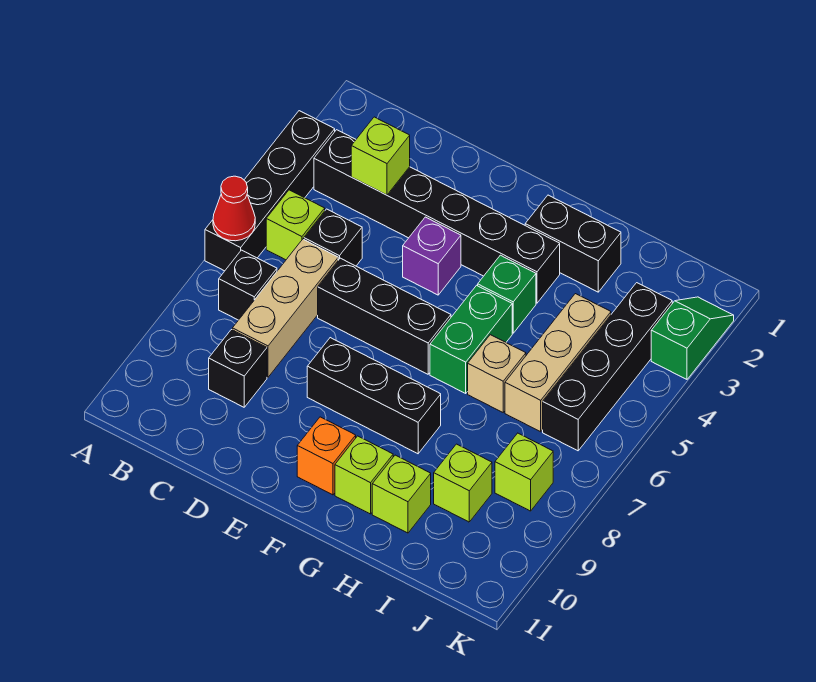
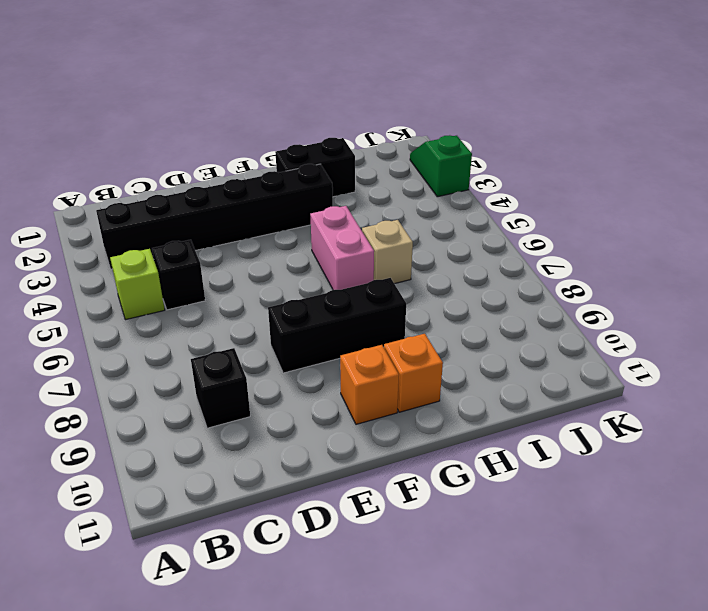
pink brick G5:G6 level 1 -> green brick G5:G6 level 1
orange brick G10 level 1 -> lime brick G10 level 1
none -> black brick A3:A6 level 1
none -> black brick B7 level 1
none -> tan brick C6:C8 level 1

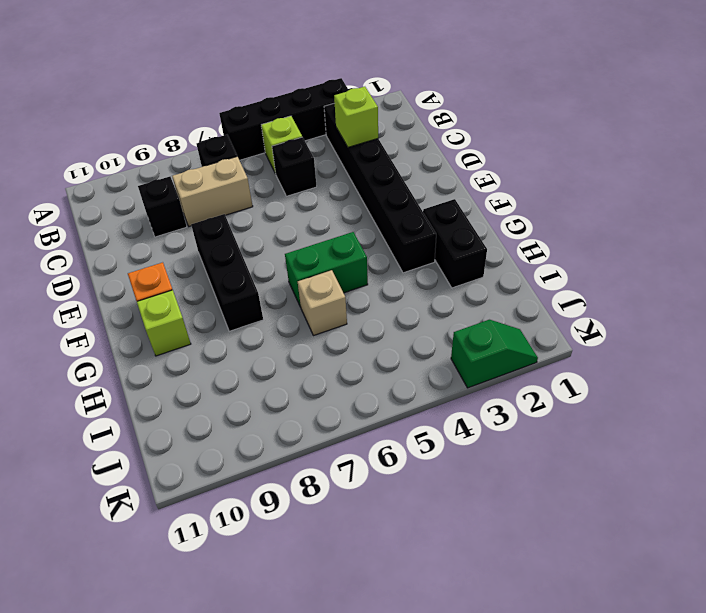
tan brick C7:C8 level 1 -> tan brick C6:C8 level 1
none -> black brick D6:F6 level 1
none -> purple brick E4 level 1
none -> green brick G4 level 1

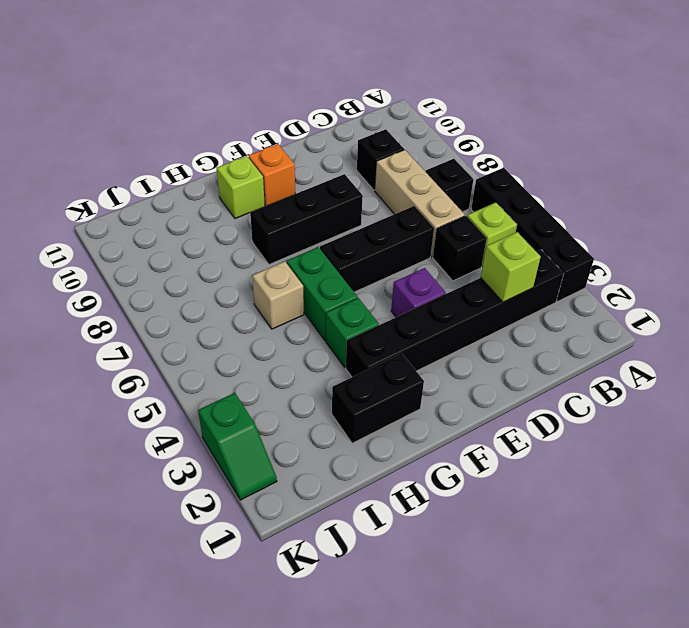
none -> lime brick H10 level 1
none -> tan brick I4:I6 level 1
none -> lime brick I9 level 1

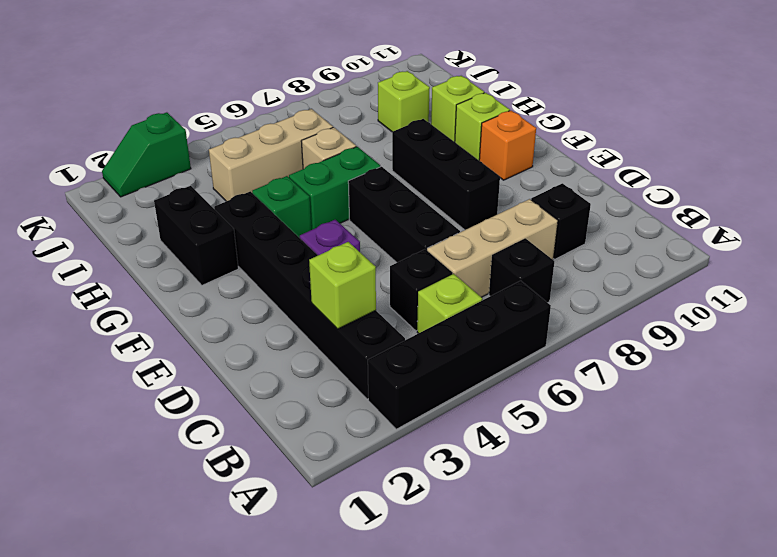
none -> black brick J3:J6 level 1
none -> lime brick J8 level 1
none -> red cone A6 level 2

